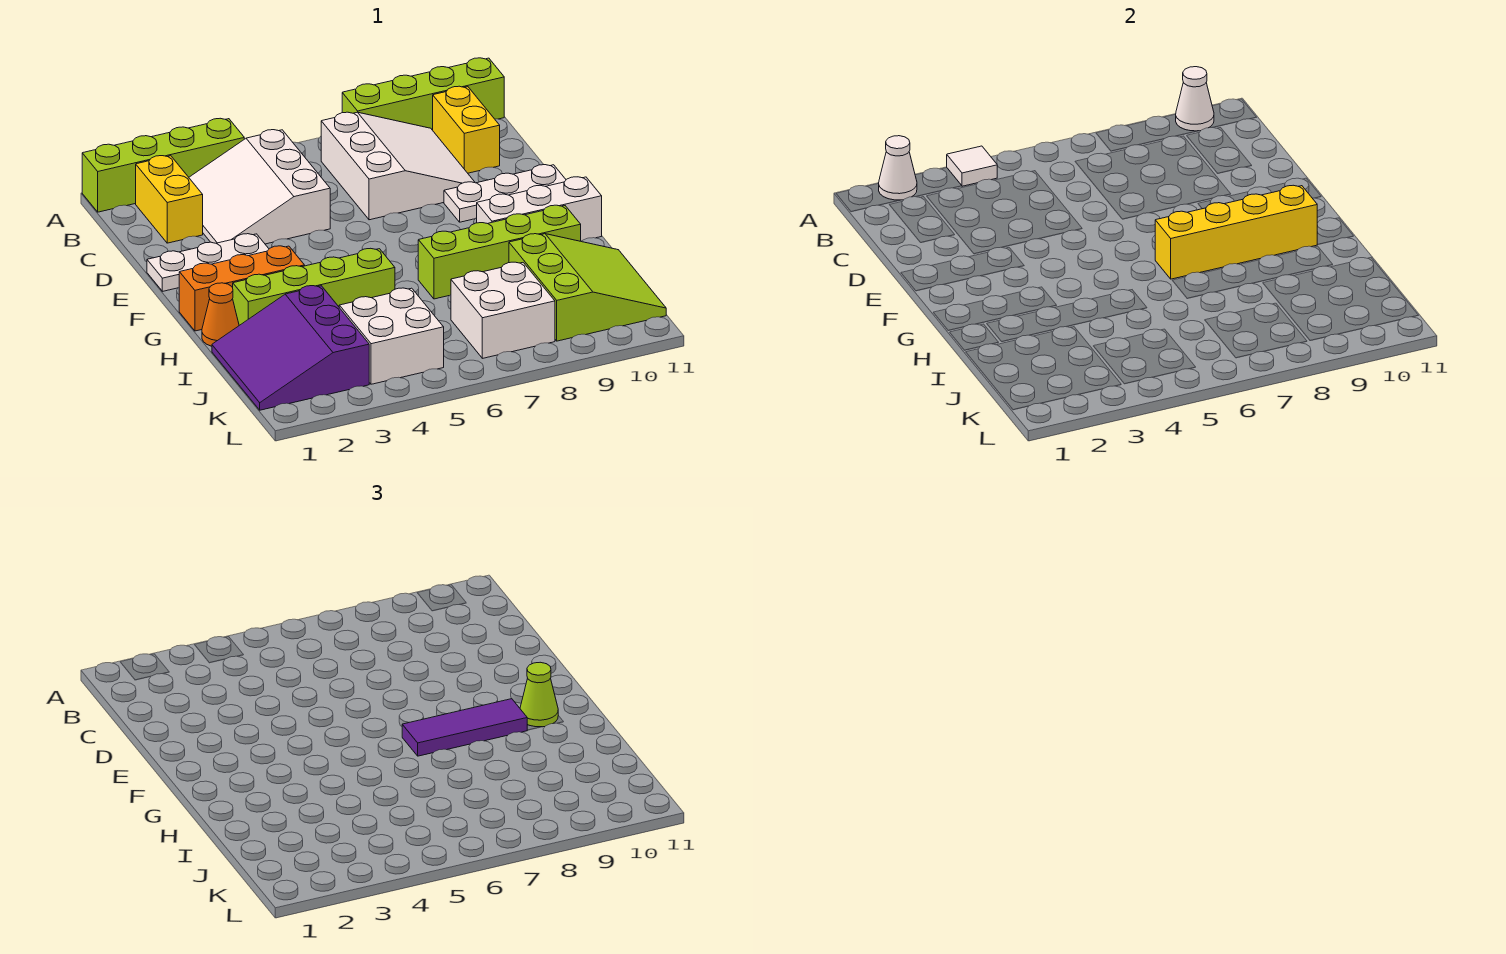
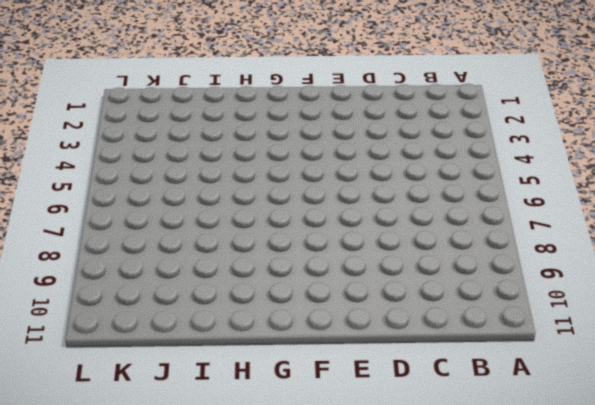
none -> lime brick A1:A4 level 1
none -> lime brick A8:A11 level 1
none -> yellow brick B2:C2 level 1

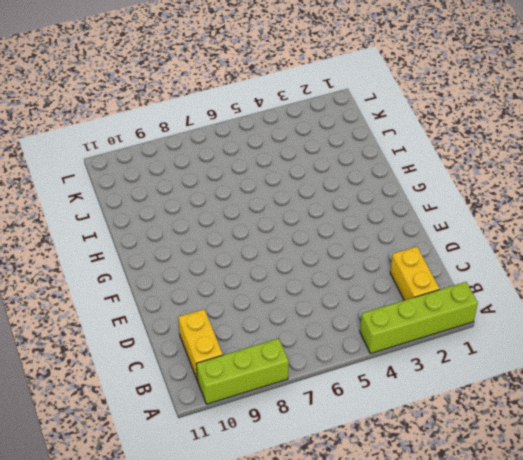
lime brick A8:A10 level 1 -> lime brick A8:A11 level 1
none -> white slope B3:D5 level 1 top 5
none -> white slope B7:D9 level 1 top 7
none -> white plate E1:E3 level 1

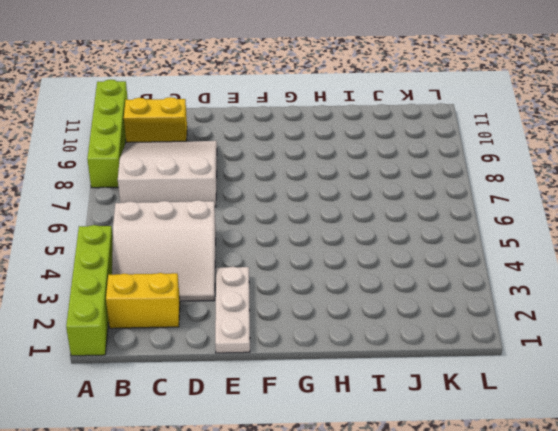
none -> white plate E9:E11 level 1
none -> orange brick G1:G3 level 1
none -> white brick G9:G11 level 1

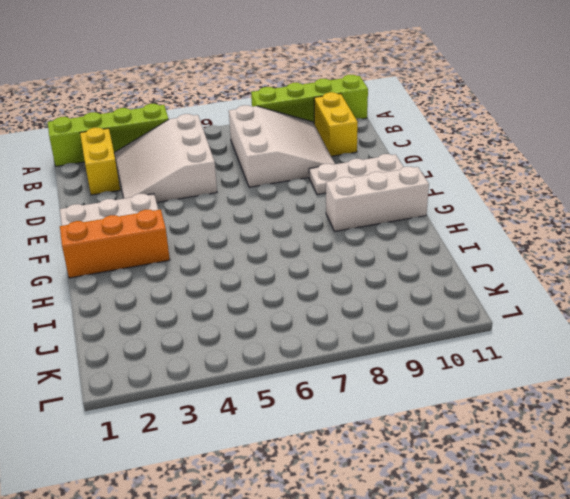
none -> orange cone H1 level 1
none -> lime brick H2:H5 level 1
none -> lime brick H7:H10 level 1

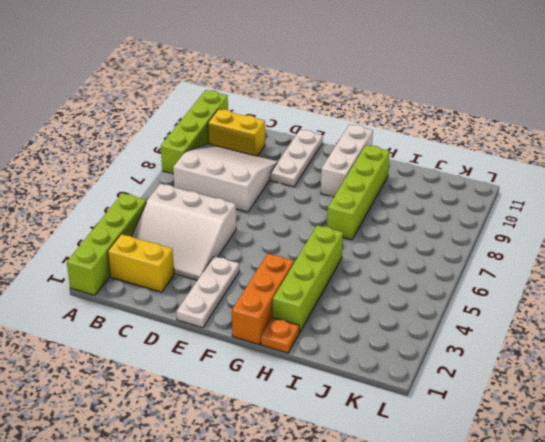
orange plate H1 level 1 -> orange cone H1 level 1
none -> purple slope I1:K3 level 1 top 3
none -> lime slope I9:K11 level 1 top 9
none -> white brick J4:K5 level 1

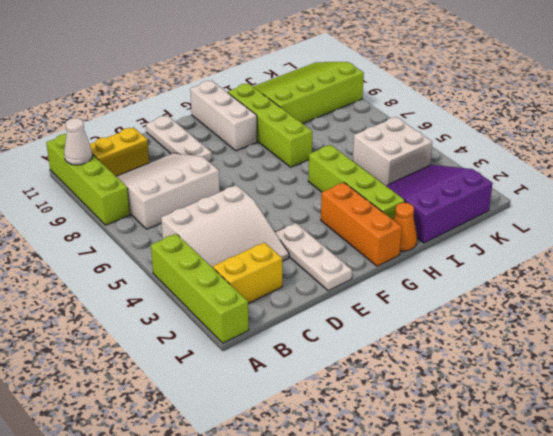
purple slope I1:K3 level 1 top 1 -> purple slope I1:K3 level 1 top 3
lime slope I9:L11 level 1 top 9 -> lime slope I9:K11 level 1 top 9
none -> white brick J7:K8 level 1
none -> white cone A2 level 2
none -> white tile A4 level 2

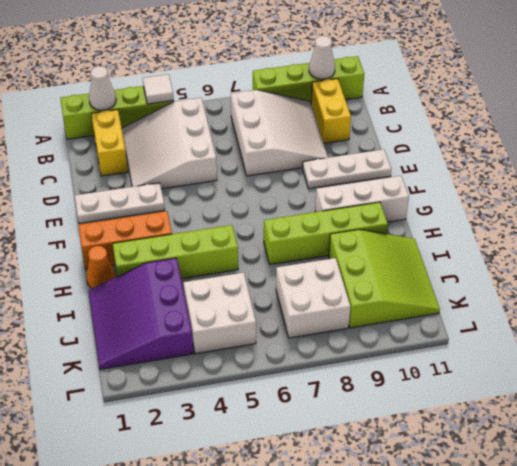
none -> yellow brick G7:G10 level 2
none -> purple tile G7:G9 level 3
none -> lime cone G10 level 3

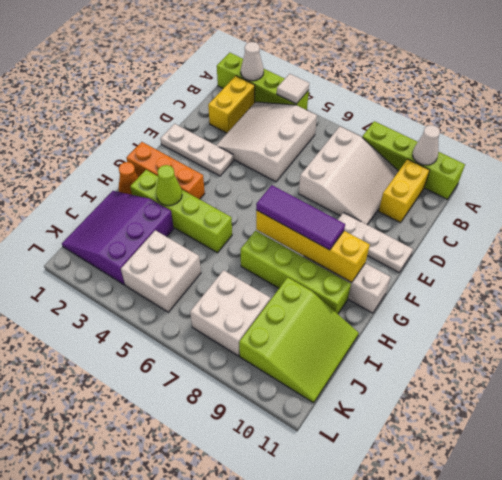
lime cone H3 level 2 -> lime cone G10 level 3

